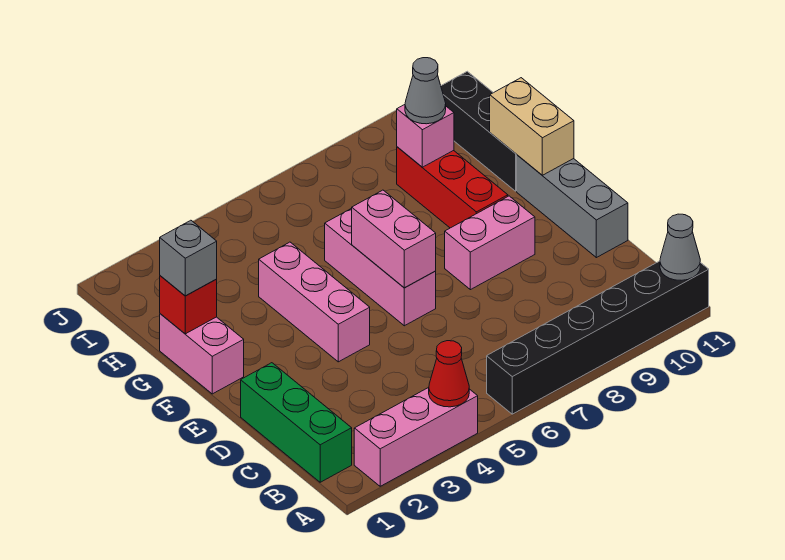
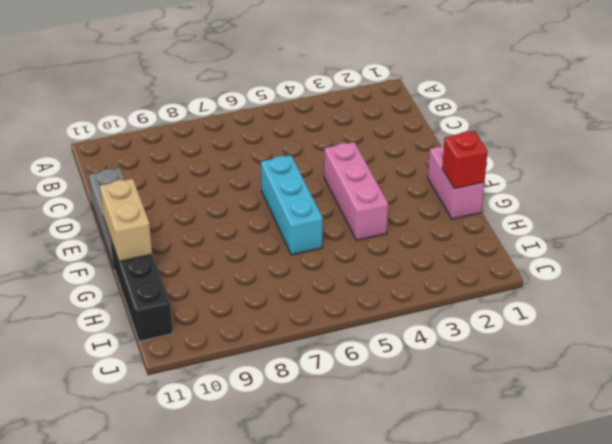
cyan brick E6:G6 level 1 -> pink brick E6:G6 level 1
none -> pink brick A2:A4 level 1
none -> black brick A6:A11 level 1
none -> green brick B1:D1 level 1

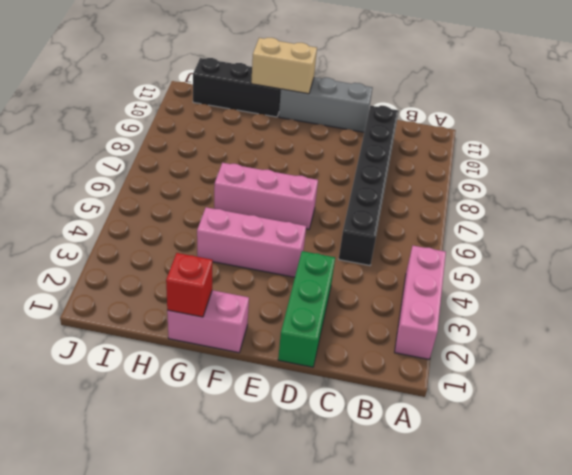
black brick C5:C10 level 1 -> black brick A6:A11 level 1
green brick D1:D3 level 1 -> green brick B1:D1 level 1
none -> pink brick E8:E9 level 1
none -> red brick F9:H9 level 1
none -> red cone A4 level 2

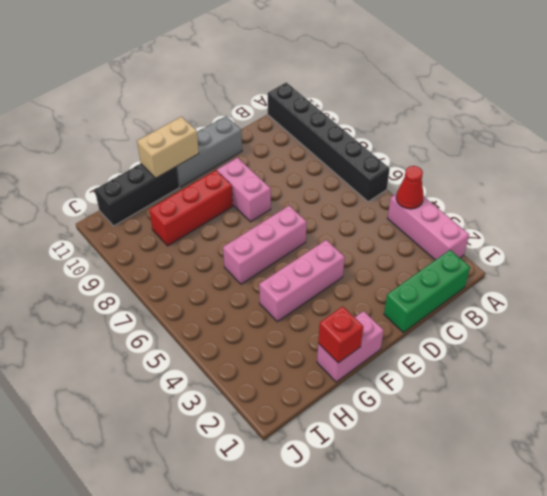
none -> grey cone A11 level 2
none -> pink brick E6:F6 level 2
none -> pink brick H9 level 2

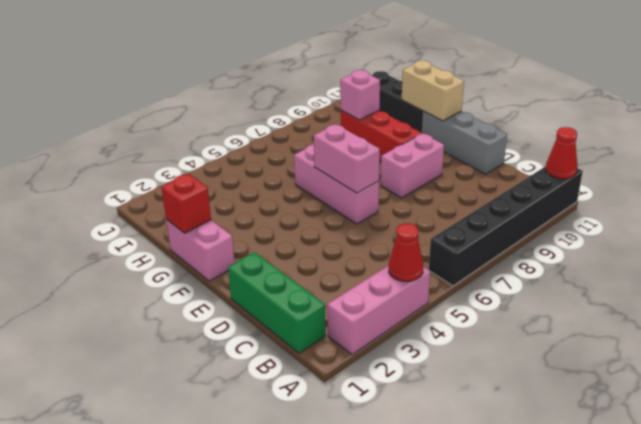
red cone A11 level 2 -> grey cone A11 level 2
none -> pink brick E4:G4 level 1
none -> grey brick G1 level 3
none -> grey cone H9 level 3

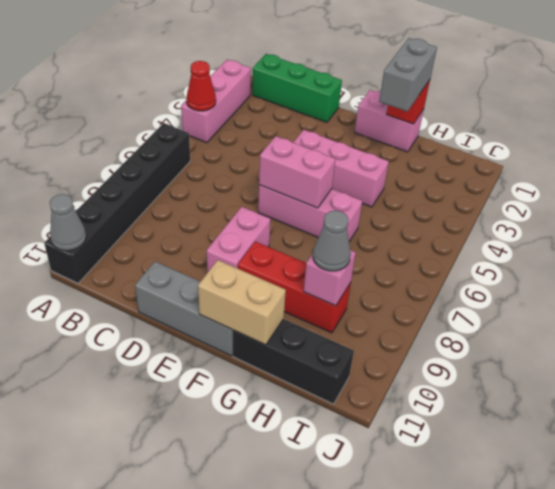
grey brick G1:G2 level 3 -> grey brick G1 level 3

